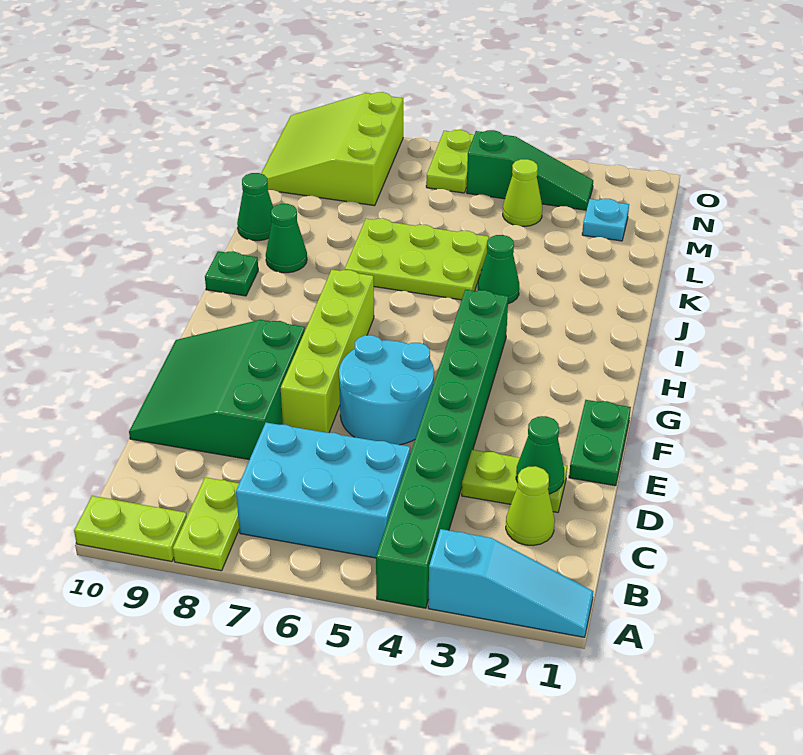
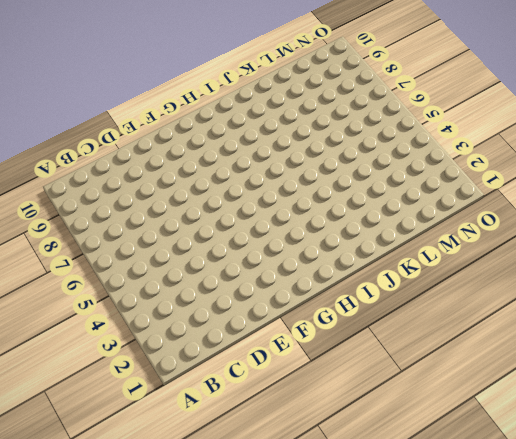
none -> cyan slope A1:A3 level 1 top 3
none -> green brick A4:H4 level 1
none -> lime plate A8:B8 level 1

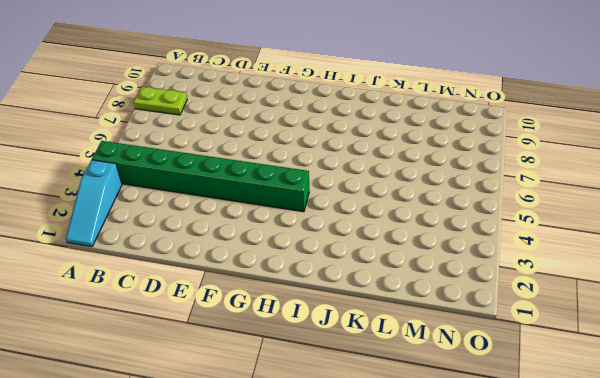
none -> lime plate A9:A10 level 1
none -> cyan brick B5:C7 level 1
none -> lime cone C2 level 1

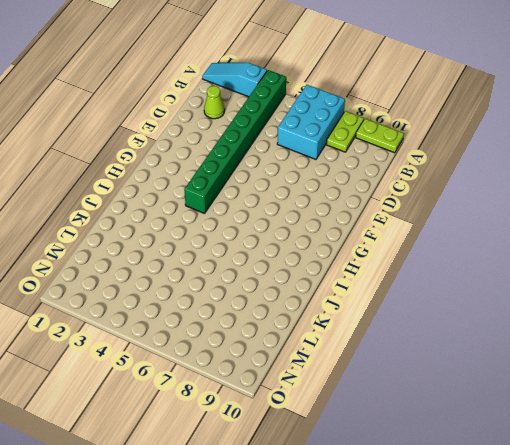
cyan brick A6:C7 level 1 -> cyan brick B5:C7 level 1
none -> lime plate D2:D3 level 1
none -> green slope D8:F10 level 1 top 8
none -> green plate E1:F1 level 1

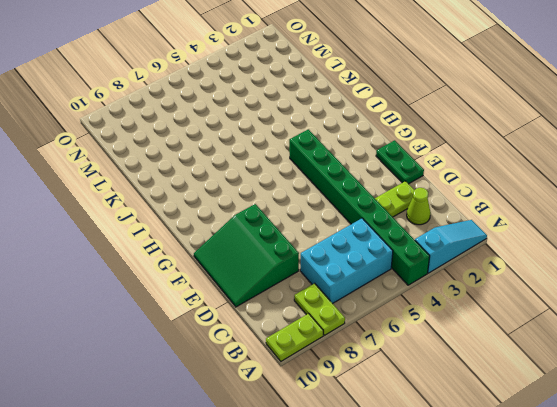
none -> cyan round brick E5:F6 level 1
none -> lime brick E7:H7 level 1
none -> green plate I10 level 1

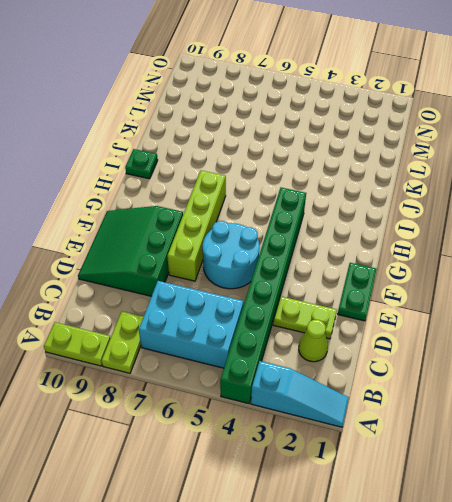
none -> green cone J4 level 1
none -> lime plate J5:K7 level 1
none -> green cone J9 level 1

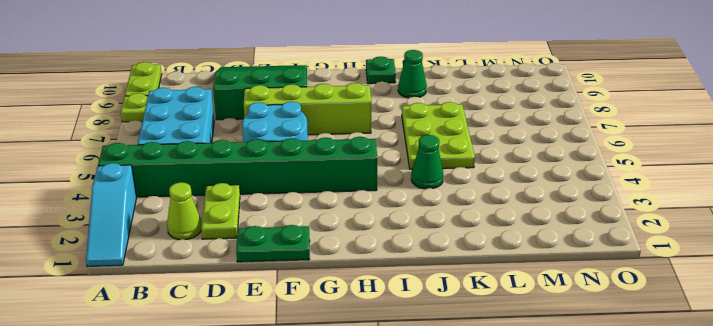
none -> green cone K10 level 1
none -> cyan plate M2 level 1
none -> lime cone M4 level 1

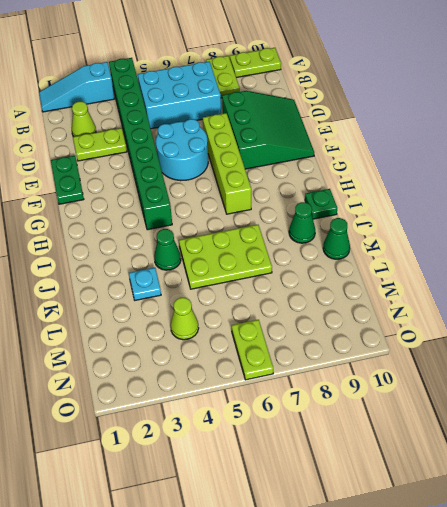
cyan plate K3 level 1 -> cyan plate M2 level 1
none -> lime slope M8:O10 level 1 top 8
none -> green slope N3:N5 level 1 top 5
none -> green cone D2 level 2

